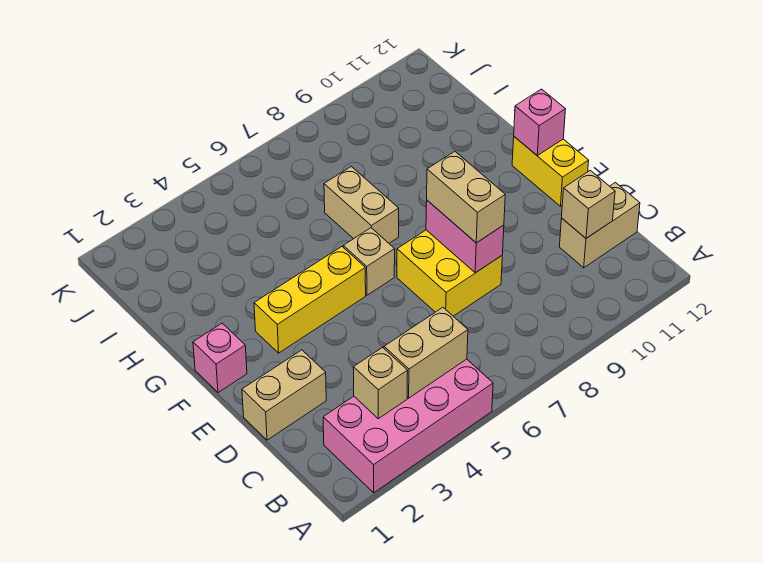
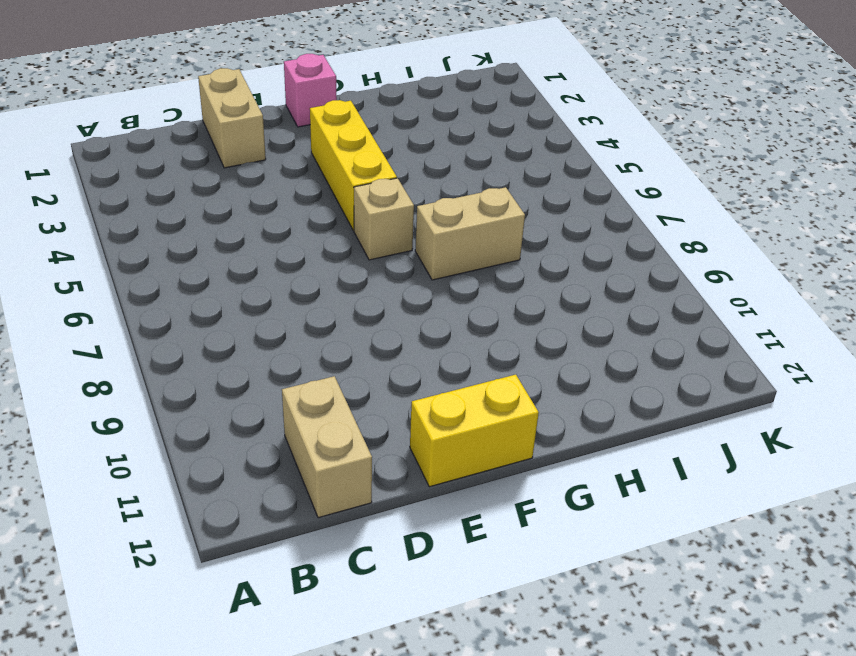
none -> pink brick A2:B5 level 1
none -> yellow brick D7:E8 level 1
none -> tan brick B3 level 2

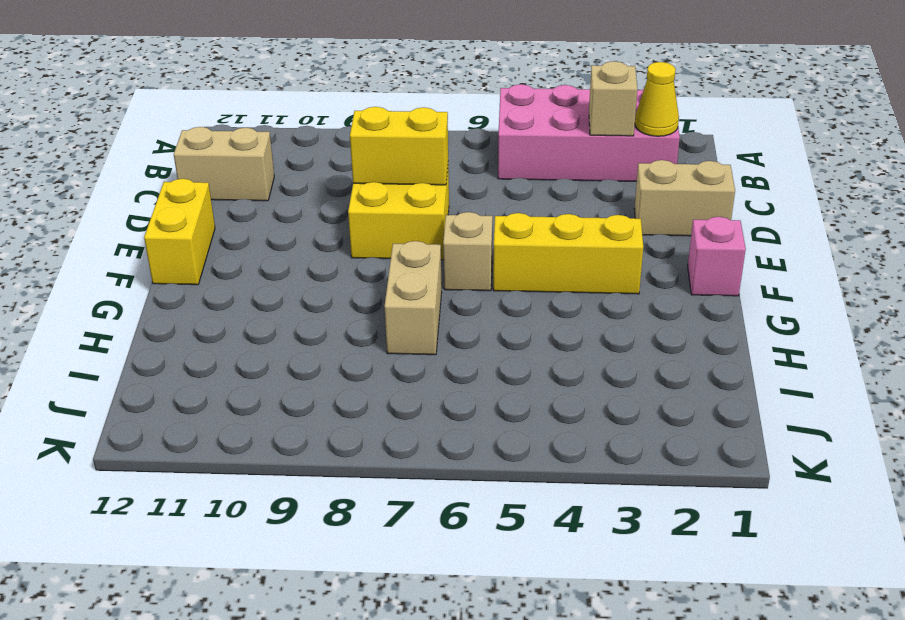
yellow cone B2 level 2 -> none
yellow brick D7:D8 level 2 -> pink brick D8:E8 level 2
none -> tan brick B4:B5 level 2
none -> tan brick C11 level 2
none -> pink brick F12 level 2

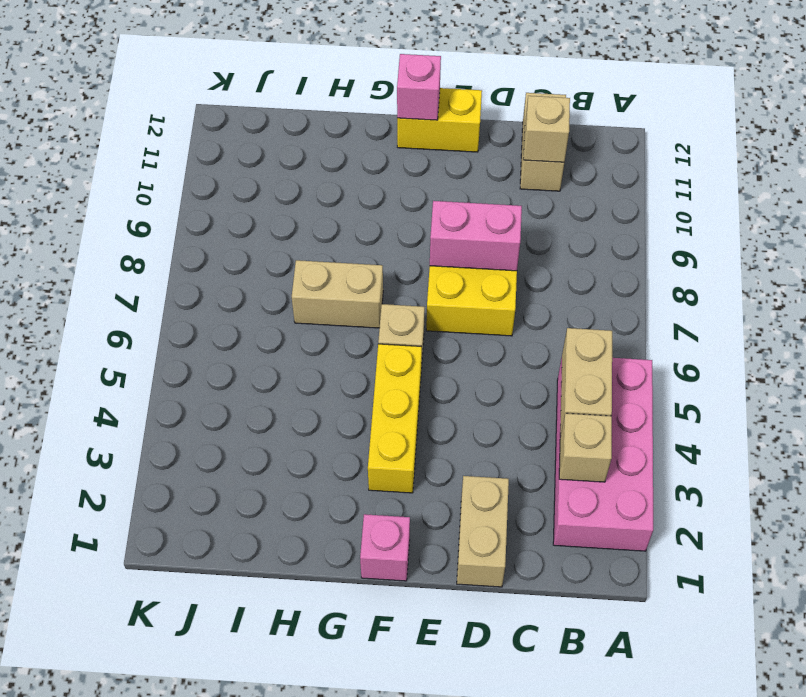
none -> tan brick D8:E8 level 3

